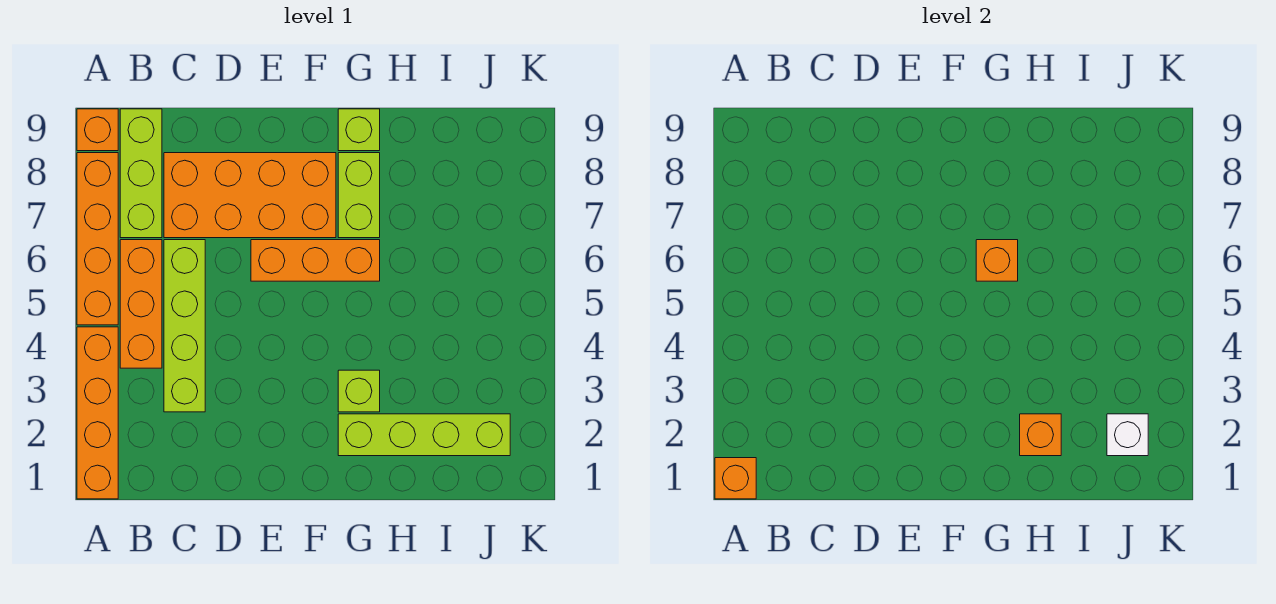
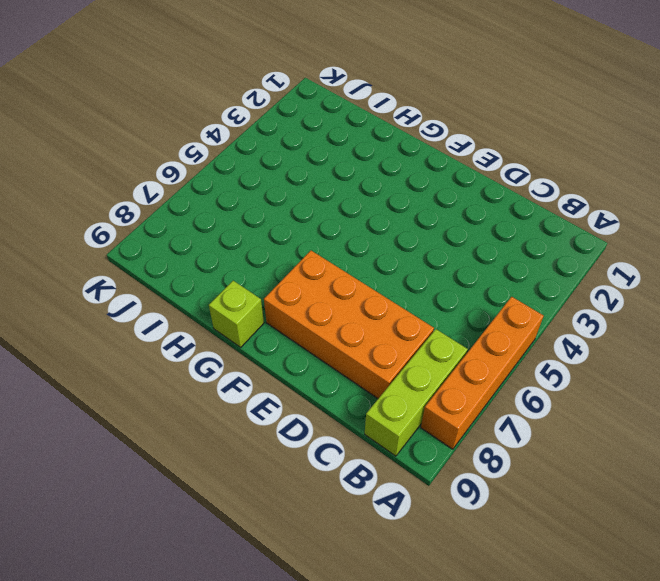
none -> orange brick A1:A4 level 1
none -> orange brick A9 level 1
none -> orange brick B4:B6 level 1

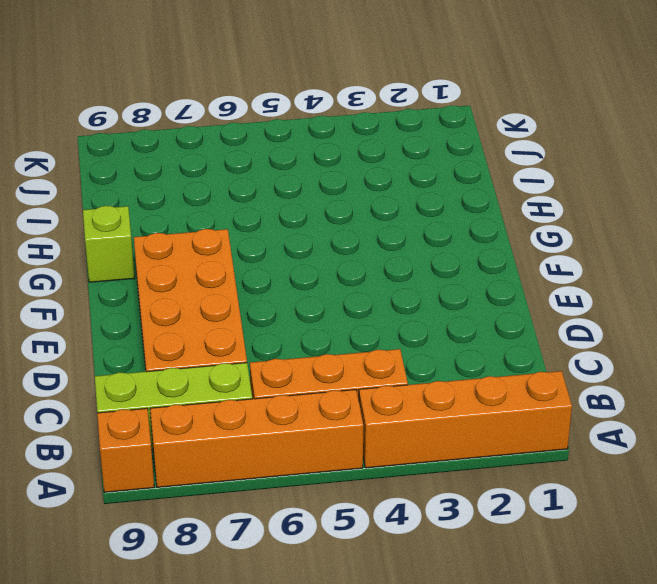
none -> lime brick C3:C6 level 1
none -> orange brick E6:G6 level 1
none -> lime brick G2:J2 level 1

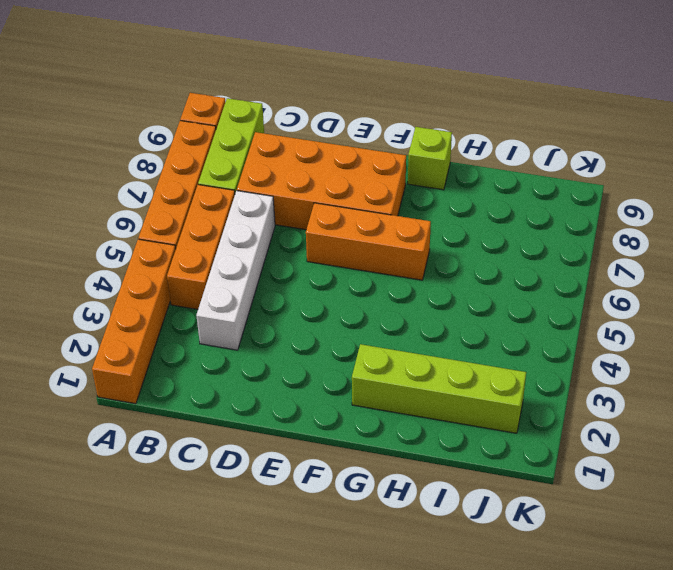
white brick C3:C6 level 1 -> lime brick C3:C6 level 1
none -> lime brick G3 level 1
none -> lime brick G7:G8 level 1
none -> orange brick A1 level 2

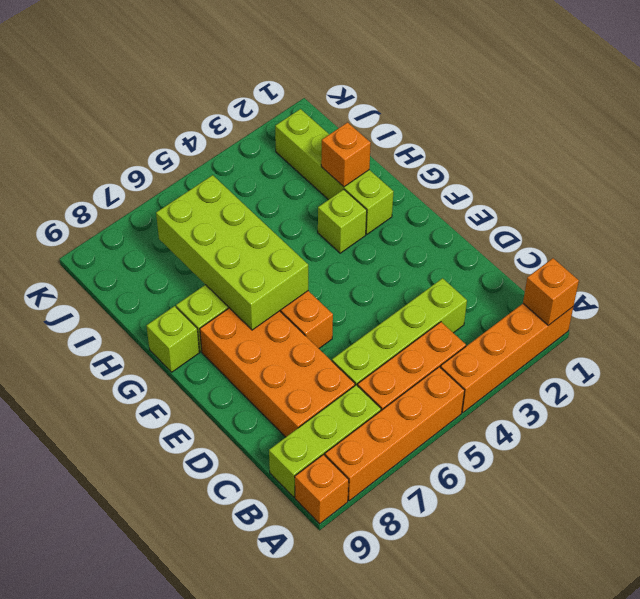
lime brick F6:I7 level 2 -> orange brick G6 level 2
none -> white brick J2 level 2

